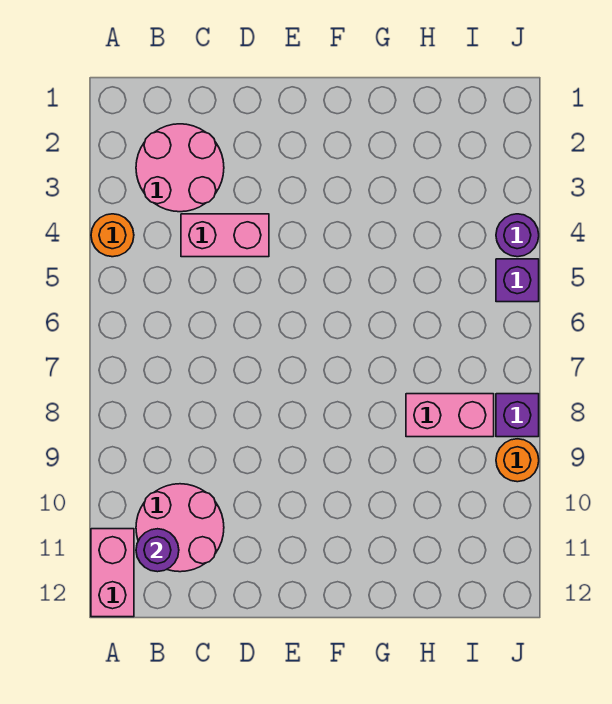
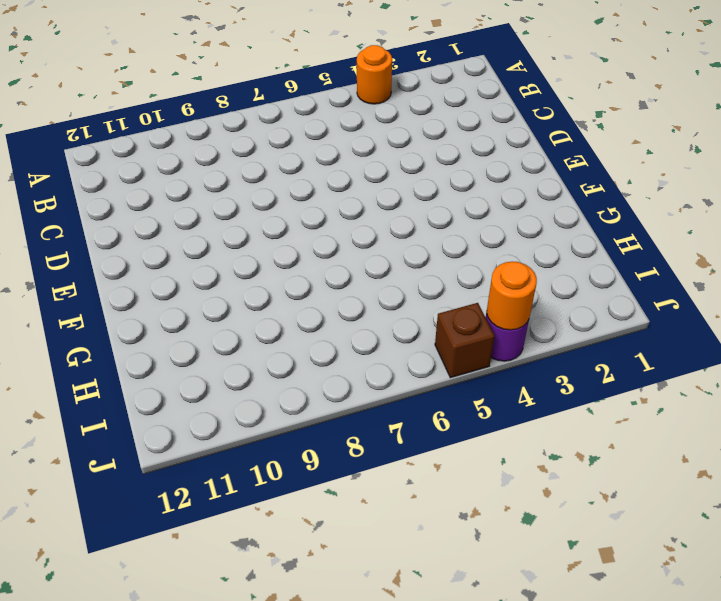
orange round brick J4 level 2 -> orange round brick J9 level 1
brown brick J5 level 1 -> purple brick J5 level 1
none -> pink brick A11:A12 level 1
none -> pink round brick B2:C3 level 1

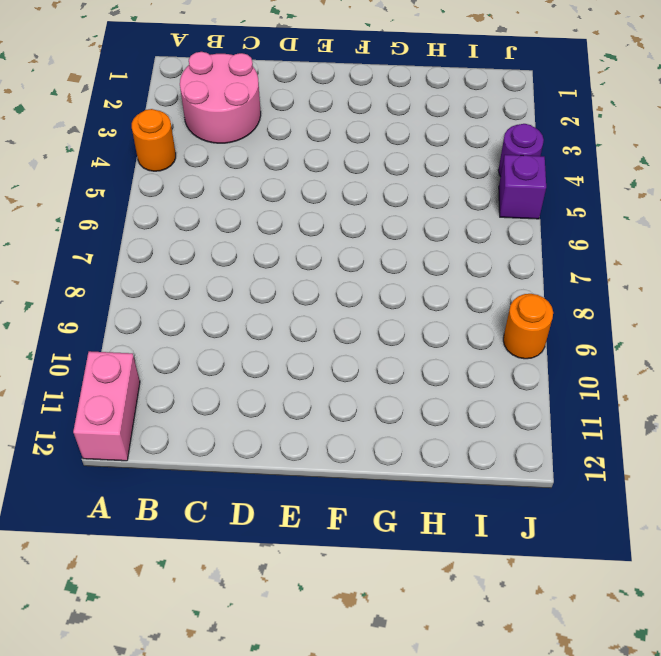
none -> pink round brick B10:C11 level 1
none -> pink brick C4:D4 level 1

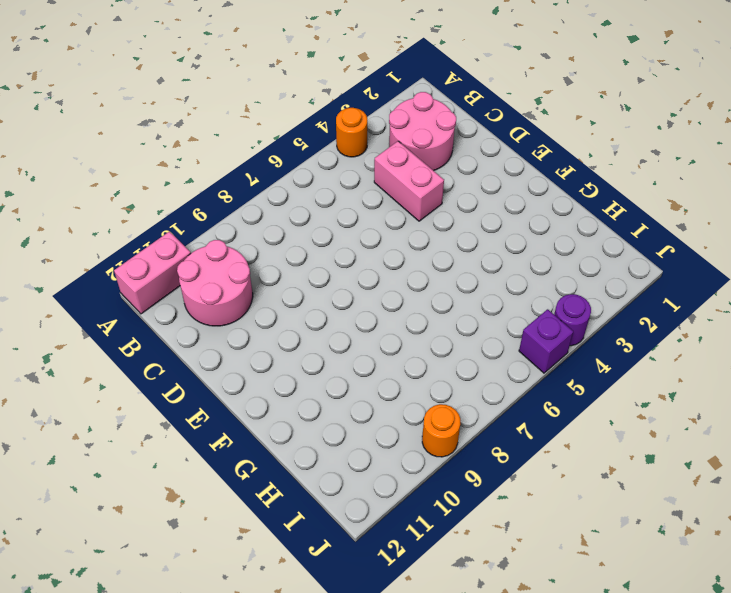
none -> pink brick H8:I8 level 1
none -> purple brick J8 level 1

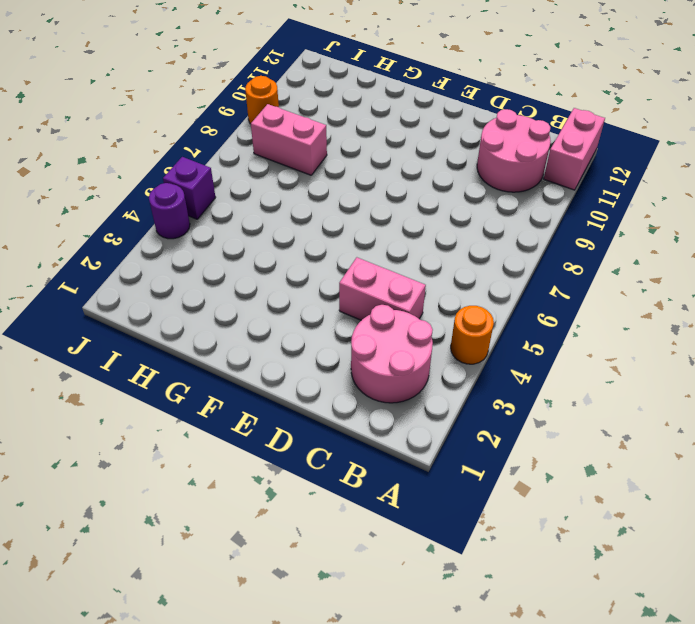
none -> purple brick J8 level 1
none -> purple round brick B11 level 2

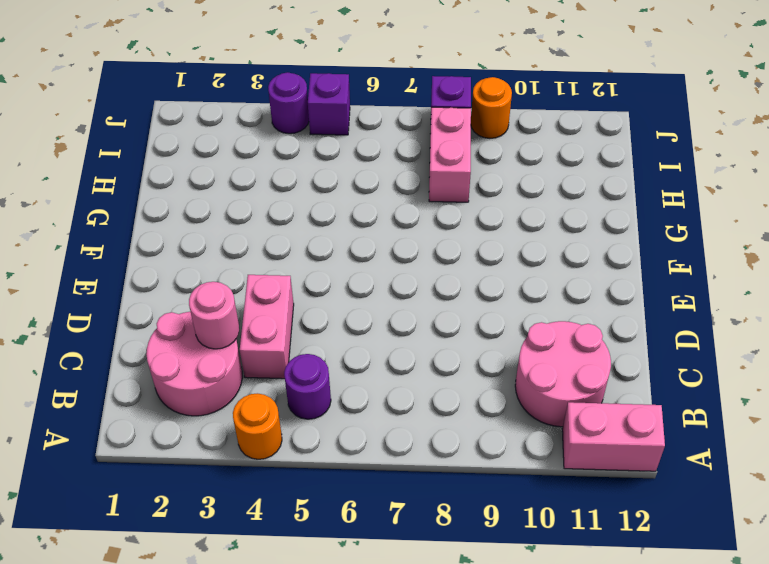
purple round brick B5 level 1 -> purple round brick B11 level 2
pink round brick C3 level 2 -> none

